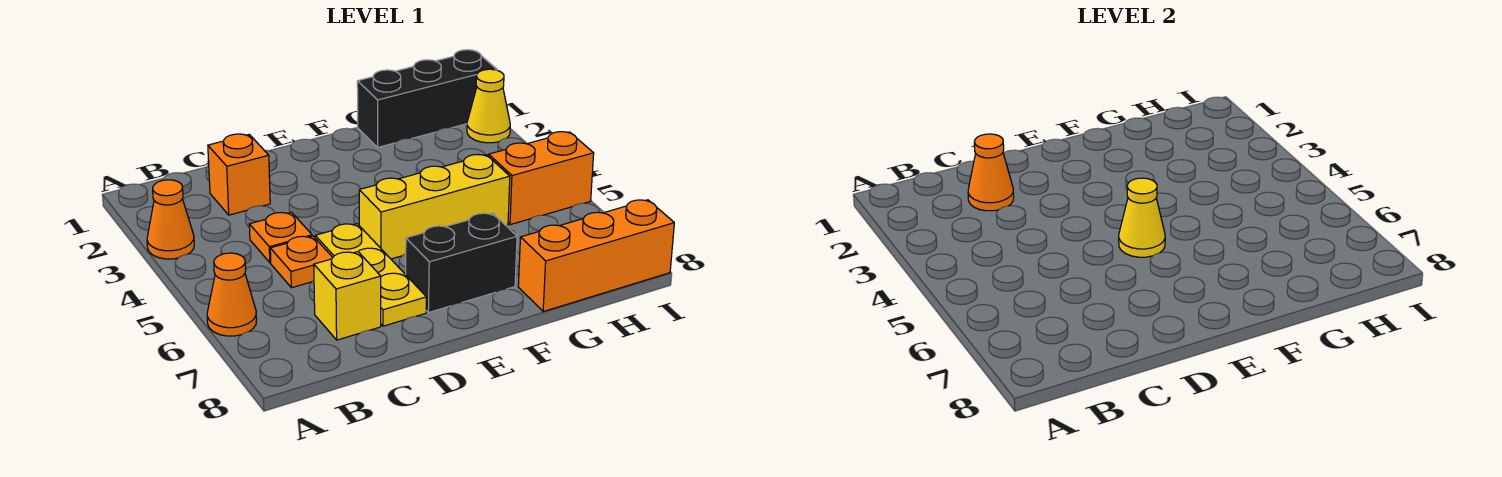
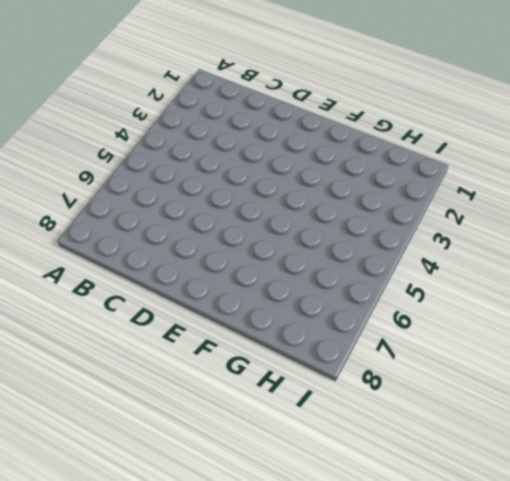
none -> orange cone A3 level 1
none -> orange cone A6 level 1
none -> orange brick C2 level 1

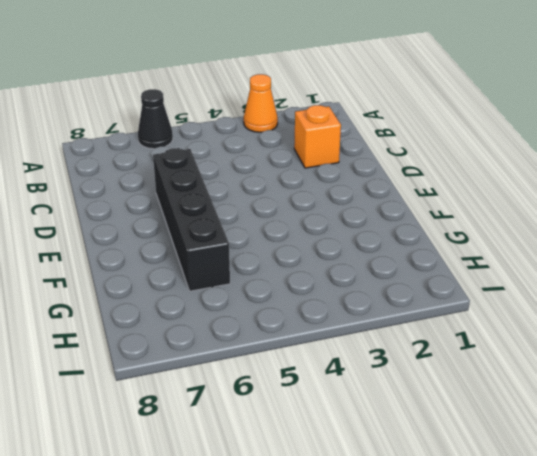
black cone A6 level 1 -> orange cone A6 level 1
black brick D6:G6 level 1 -> yellow plate D5:D7 level 1
none -> orange plate C4 level 1
none -> orange plate C5 level 1
none -> yellow brick C7 level 1

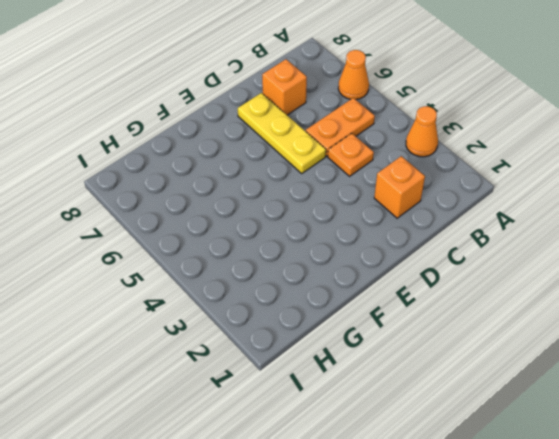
orange plate B5:C5 level 1 -> orange plate C5 level 1
orange brick C7 level 1 -> yellow brick C7 level 1
none -> yellow brick E5:G5 level 1
none -> black brick E7:F7 level 1
none -> black brick G1:I1 level 1

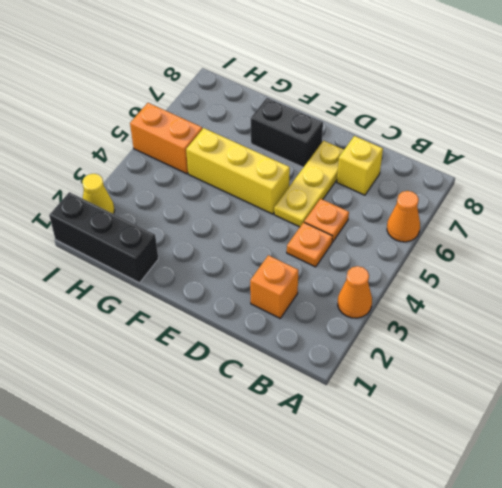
none -> orange brick G8:I8 level 1
none -> orange cone C2 level 2
none -> yellow cone E5 level 2

